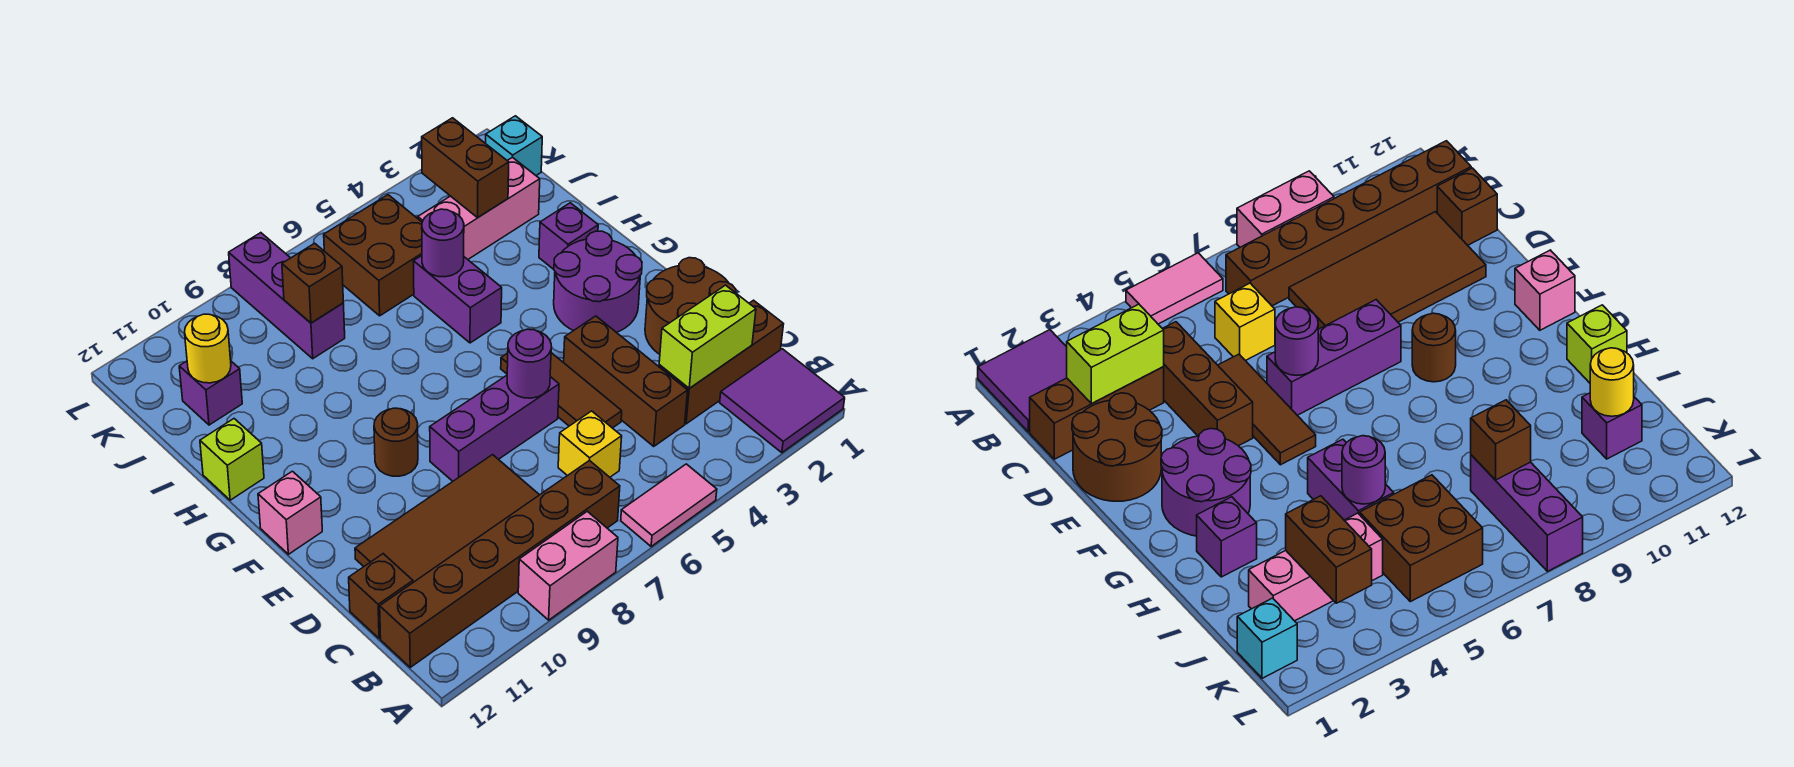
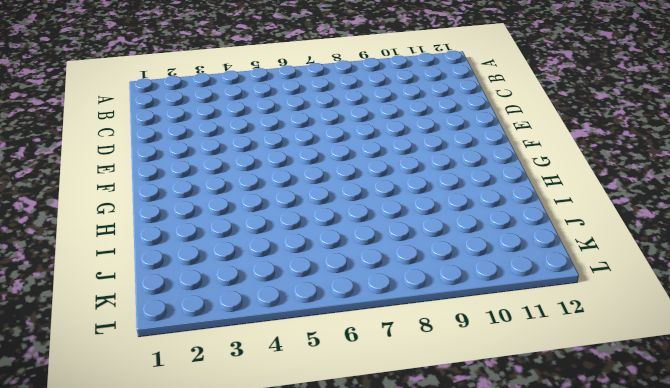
none -> purple tile A1:B2 level 1
none -> pink tile A5:A6 level 1
none -> pink brick A8:A9 level 1

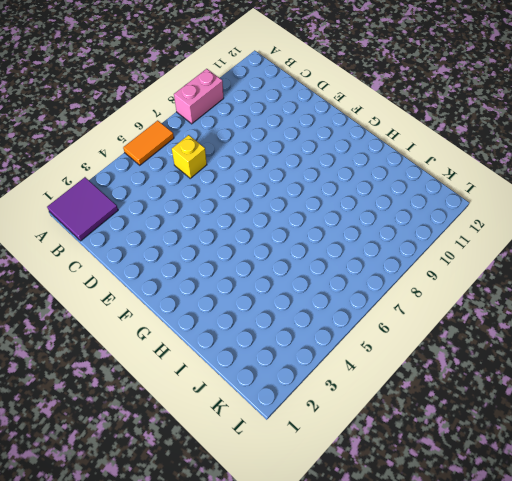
orange tile A5:A6 level 1 -> pink tile A5:A6 level 1
none -> brown brick B7:B12 level 1
none -> brown brick C1:C3 level 1
none -> brown brick C4:E4 level 1

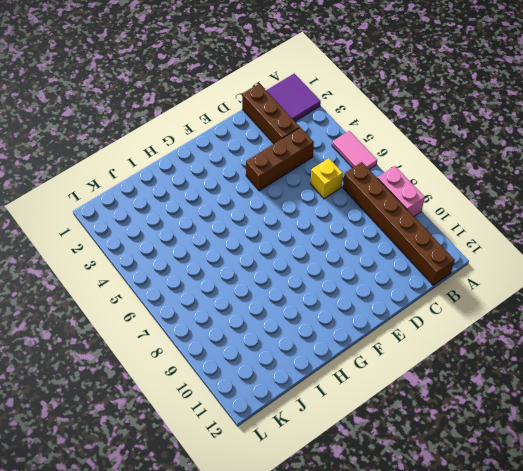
none -> brown tile C8:D11 level 1
none -> brown brick C12 level 1
none -> brown round brick D1:E2 level 1

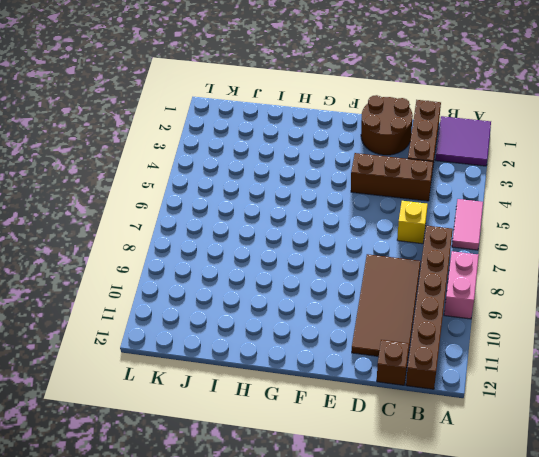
none -> brown tile D5:F5 level 1
none -> purple brick E6:E8 level 1
none -> purple round brick F2:G3 level 1

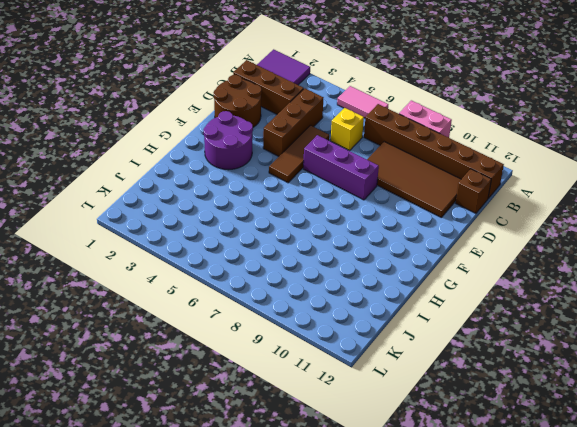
none -> brown round brick F9 level 1
none -> pink brick F12 level 1
none -> purple brick H2 level 1

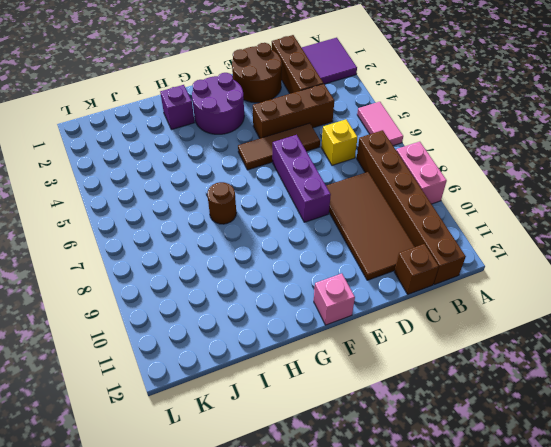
brown round brick H7 level 1 -> brown round brick F9 level 1
none -> purple brick H5:I5 level 1
none -> lime brick H12 level 1
none -> pink brick J2:J4 level 1

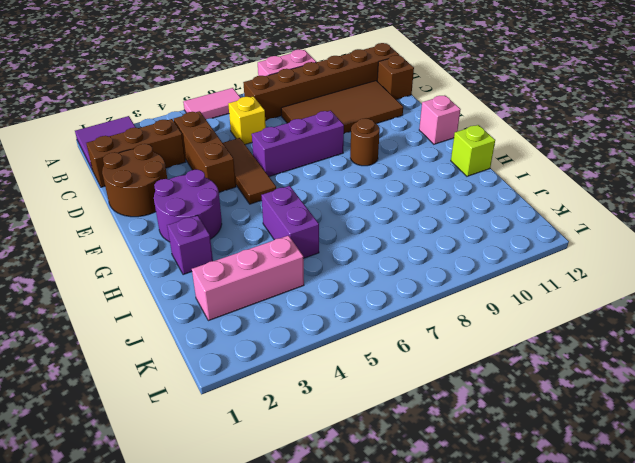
none -> brown brick J5:K6 level 1
none -> purple brick J8:L8 level 1
none -> purple brick J11 level 1

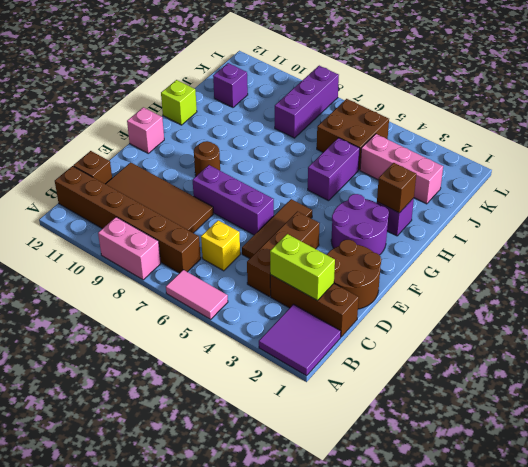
brown brick H2 level 2 -> brown brick J8 level 2
none -> cyan brick K1 level 1
none -> purple round brick E6 level 2
none -> purple round brick I5 level 2

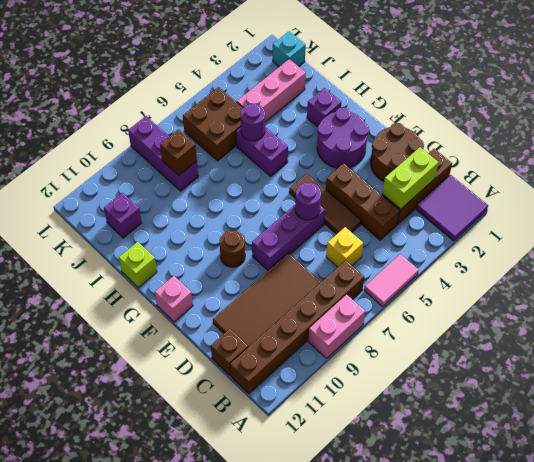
none -> brown brick J3:K3 level 2
none -> yellow round brick J11 level 2

